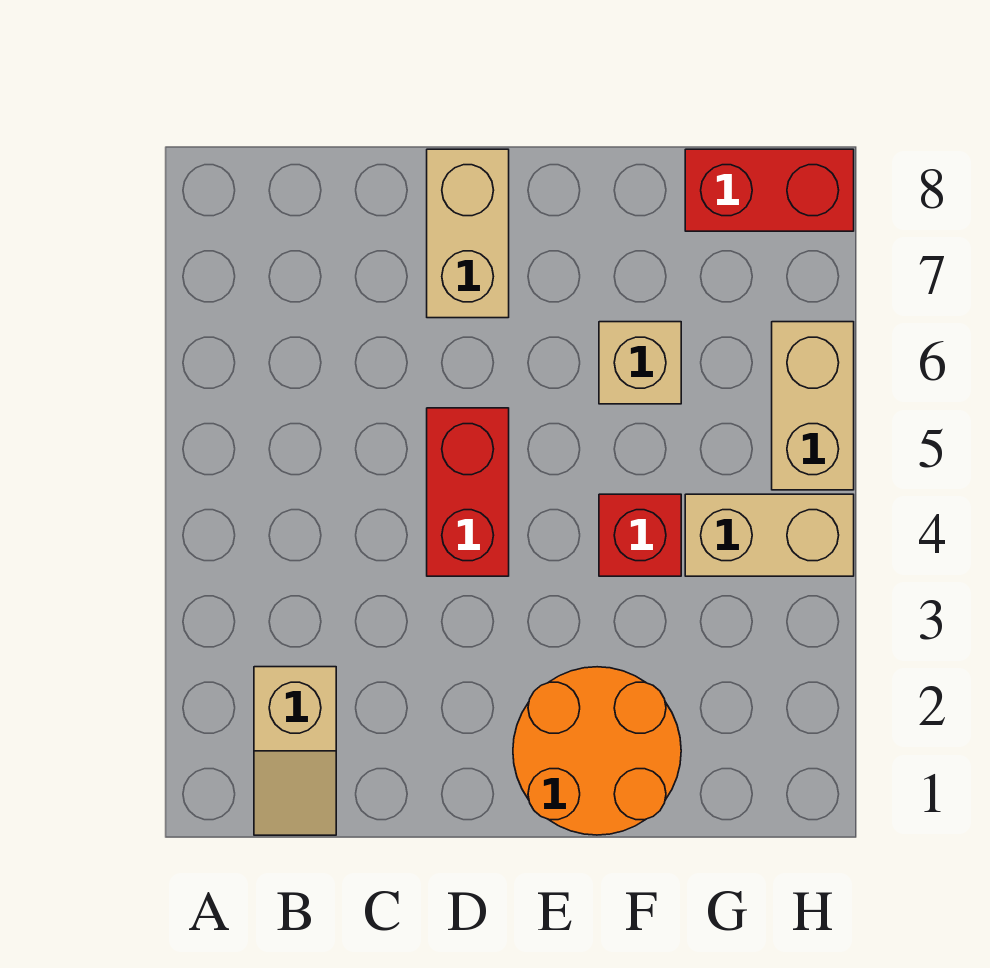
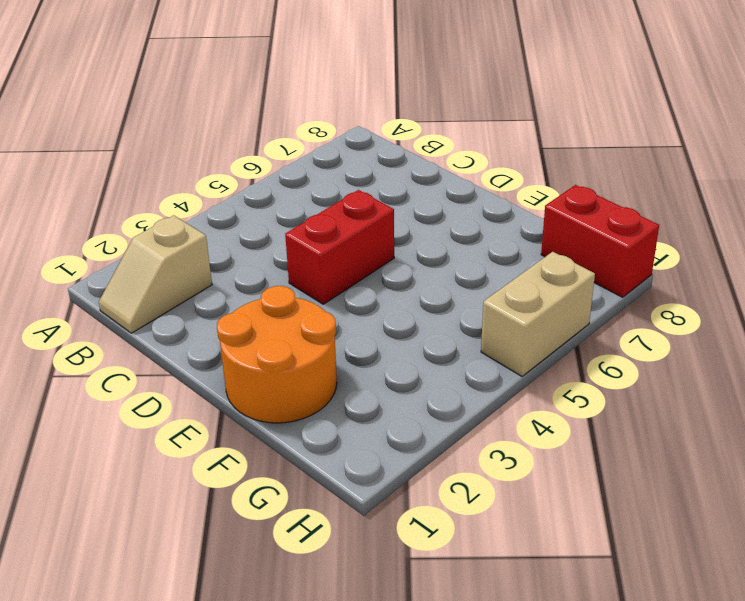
none -> tan brick D7:D8 level 1
none -> red brick F4 level 1

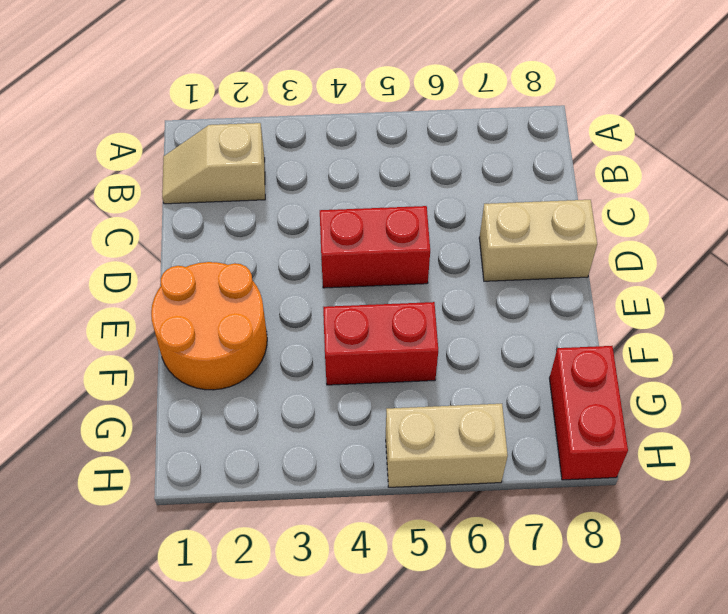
red brick F4:F5 level 1 -> red brick F4 level 1
none -> tan brick F6 level 1
none -> tan brick G4:H4 level 1

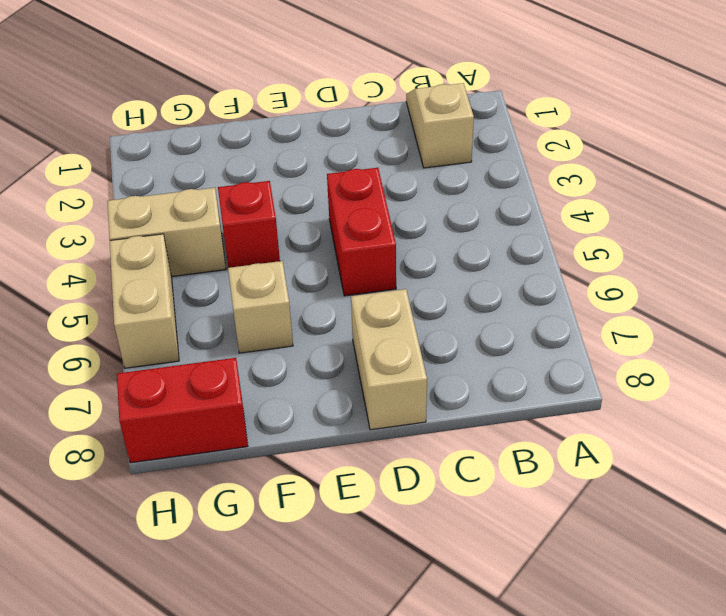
none -> orange round brick E1:F2 level 1

